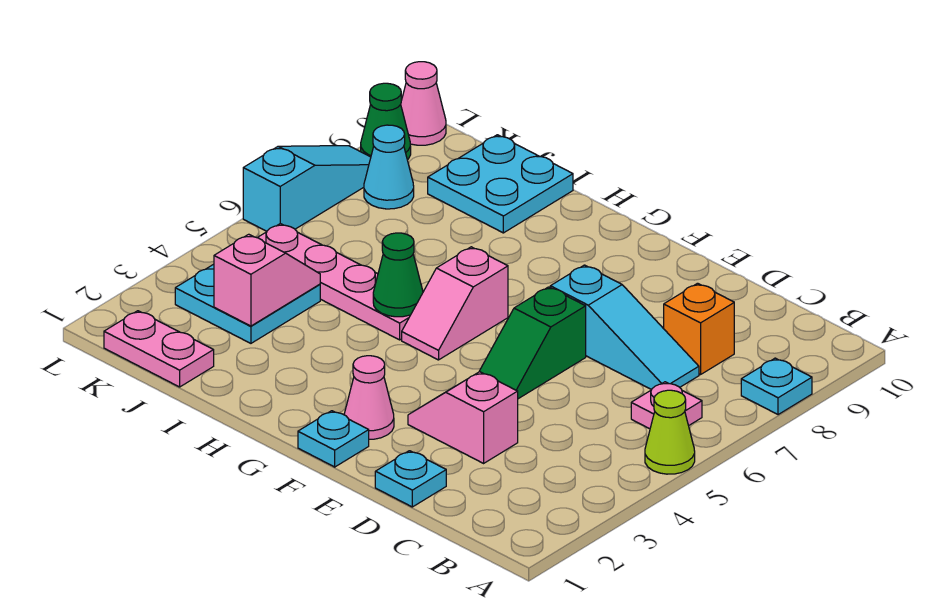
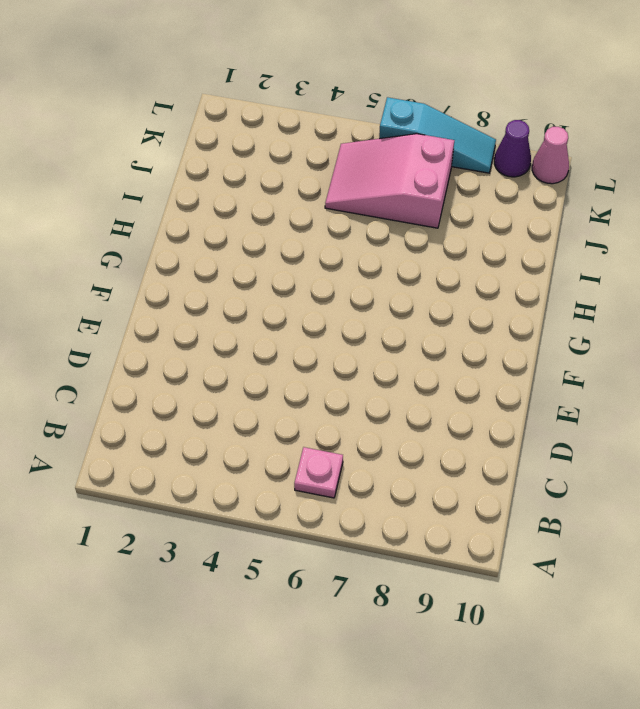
pink slope J5:K7 level 1 top 7 -> pink plate H5:K5 level 1
purple cone L9 level 1 -> green cone L9 level 1
none -> lime cone A5 level 1
none -> cyan plate A8 level 1
none -> cyan slope C7:E7 level 1 top E

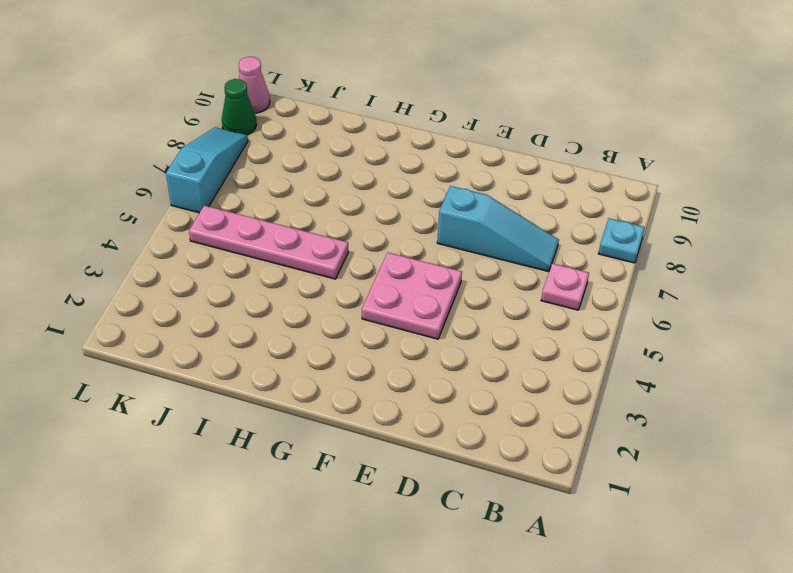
pink plate E4:F5 level 1 -> green slope E5:E6 level 1 top 6
none -> lime cone A5 level 1
none -> orange brick C8 level 1
none -> cyan plate D1 level 1

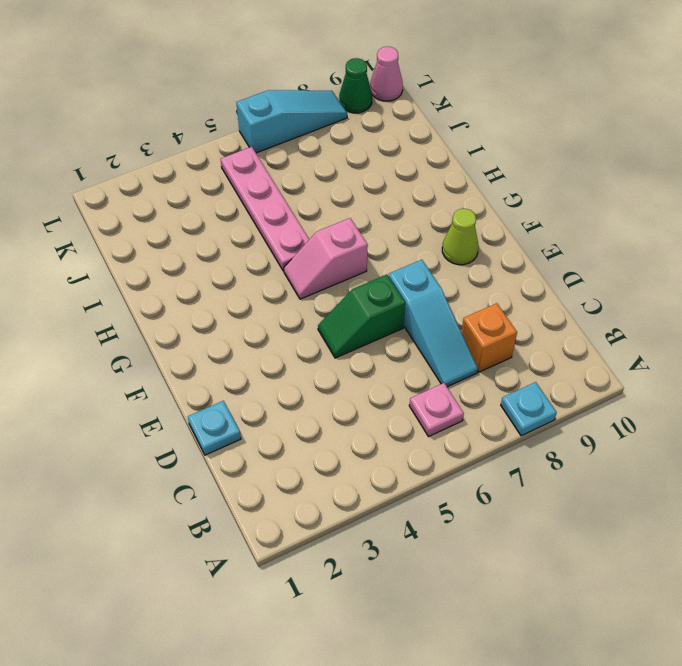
lime cone F9 level 1 -> lime cone A5 level 1
none -> pink slope D3:E3 level 1 top D
none -> cyan plate F1 level 1
none -> pink cone F2 level 1

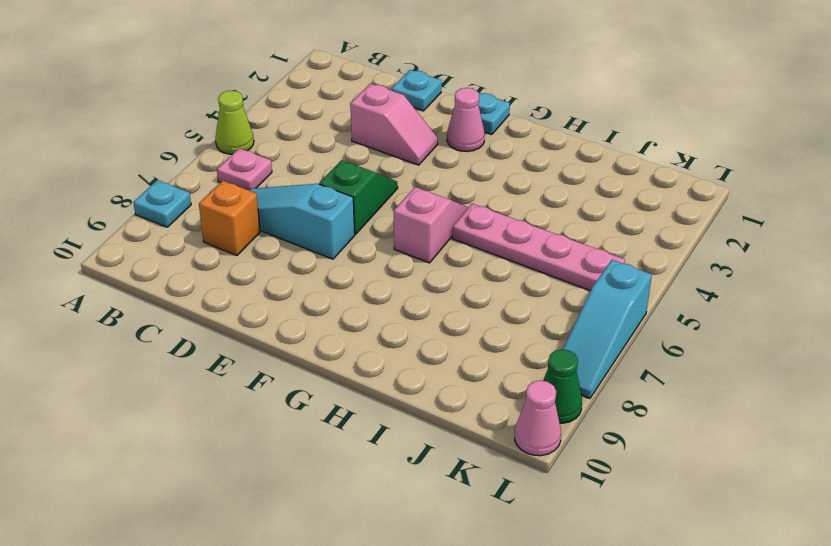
none -> cyan plate I9:J10 level 1
none -> pink plate J1:K1 level 1
none -> cyan plate J3:K4 level 1

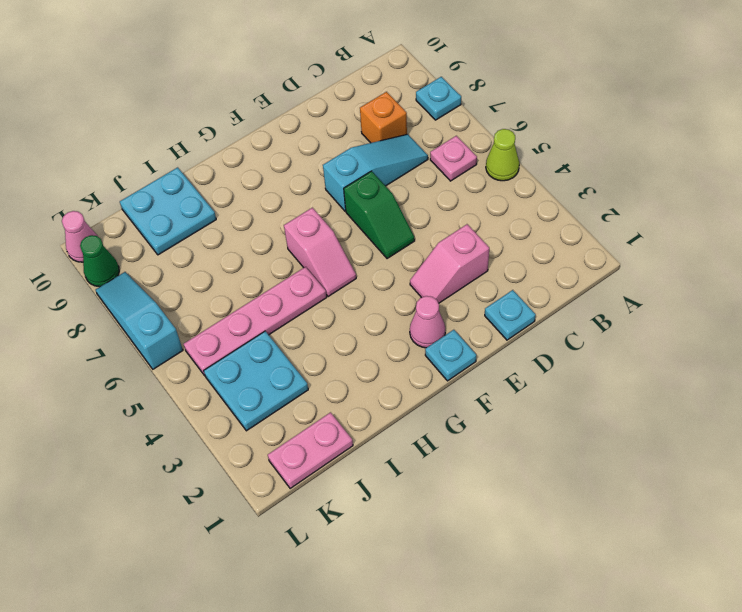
none -> cyan cone K8 level 1
none -> green cone H5 level 2
none -> pink slope J3:J4 level 2 top 3

